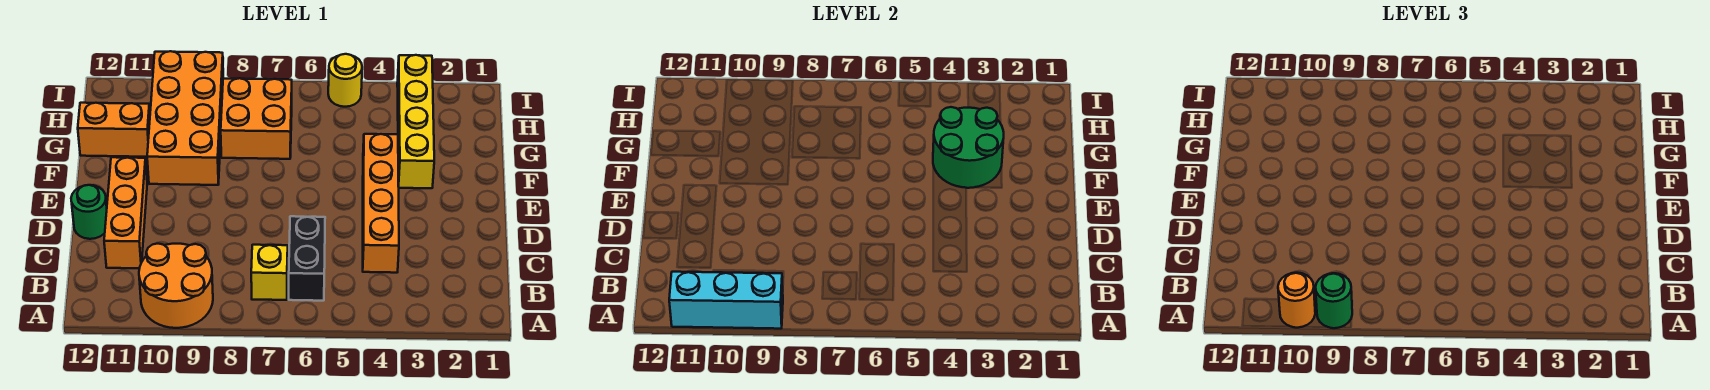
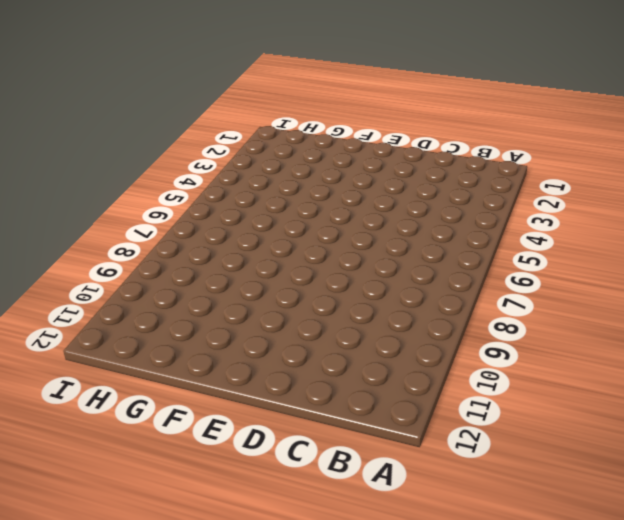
none -> orange round brick A9:B10 level 1
none -> black brick B6:C6 level 1
none -> yellow brick B7 level 1

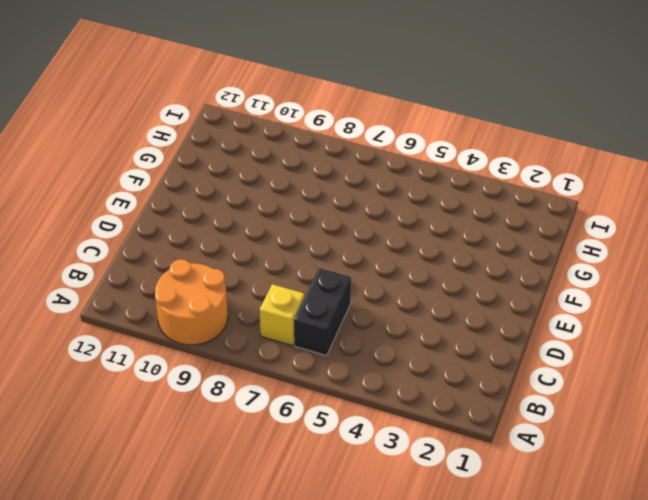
none -> orange brick C4:F4 level 1
none -> orange brick C11:E11 level 1
none -> green round brick D12 level 1

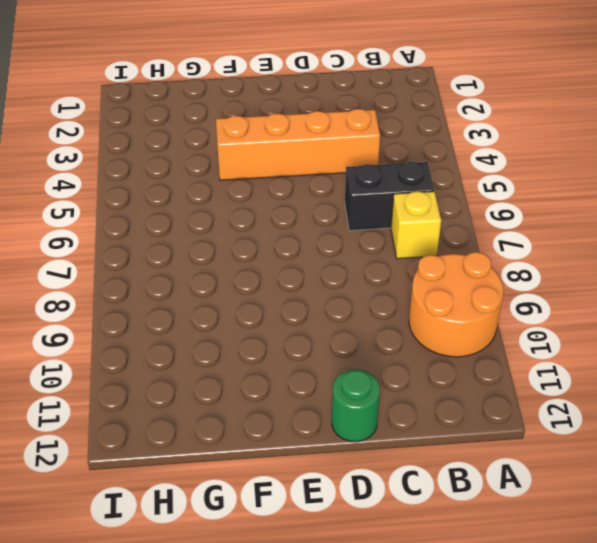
none -> orange brick C11:E11 level 1
none -> yellow brick F3:I3 level 1
none -> orange brick F9:I10 level 1

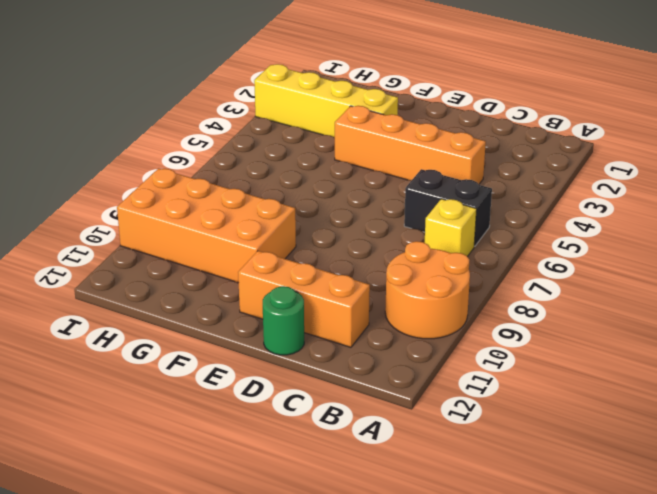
none -> orange brick G7:H8 level 1
none -> orange brick G11:G12 level 1
none -> yellow round brick I5 level 1

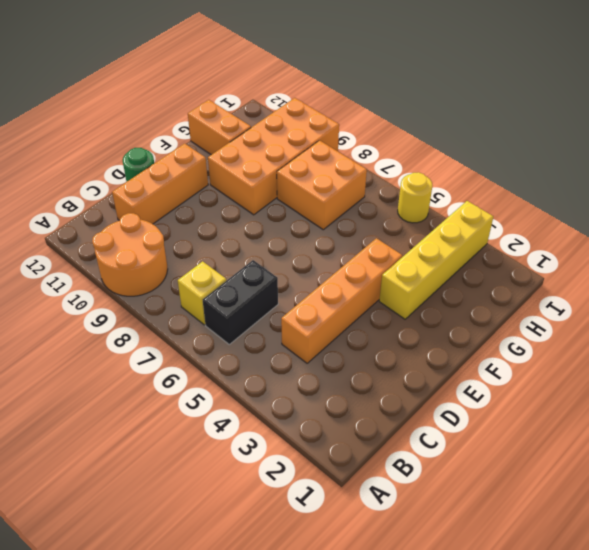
none -> cyan brick A9:A11 level 2
none -> green round brick F3:G4 level 2
none -> green round brick A9 level 3

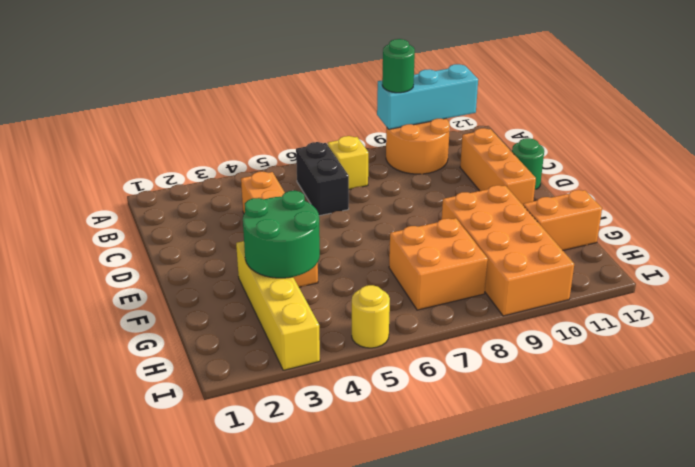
none -> orange round brick A10 level 3

